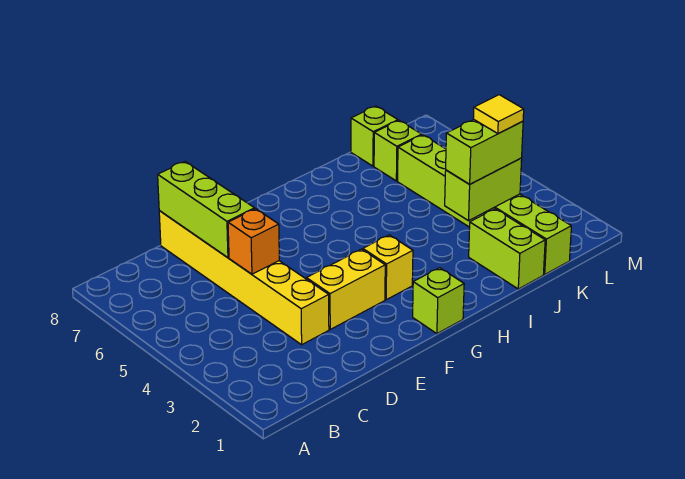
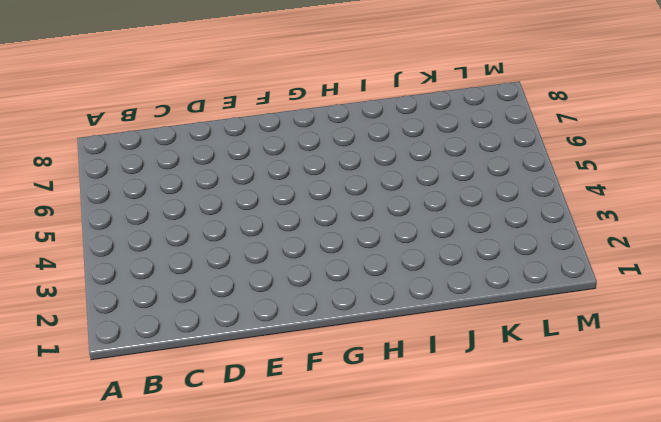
none -> yellow brick D3:D8 level 1
none -> yellow brick E3:F3 level 1
none -> lime brick G1 level 1

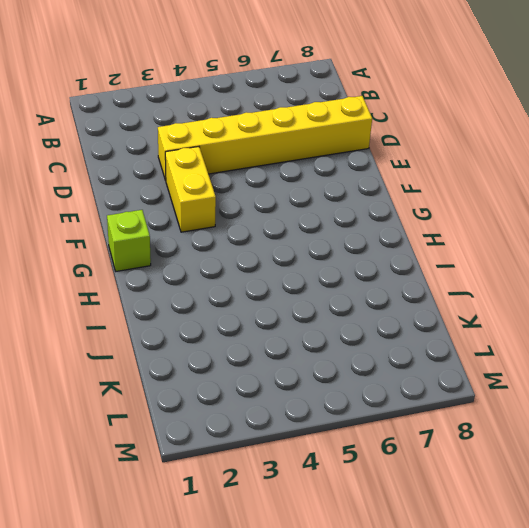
none -> yellow brick G3 level 1
none -> lime brick J1:J2 level 1
none -> lime brick K1:K6 level 1

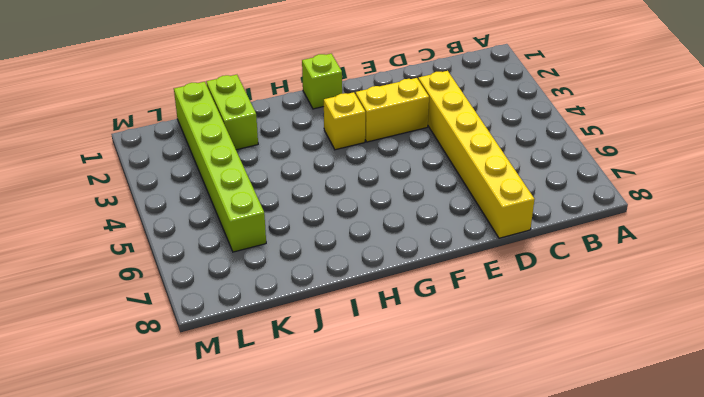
none -> lime brick K7 level 1
none -> lime brick K8 level 1
none -> orange brick D5 level 2

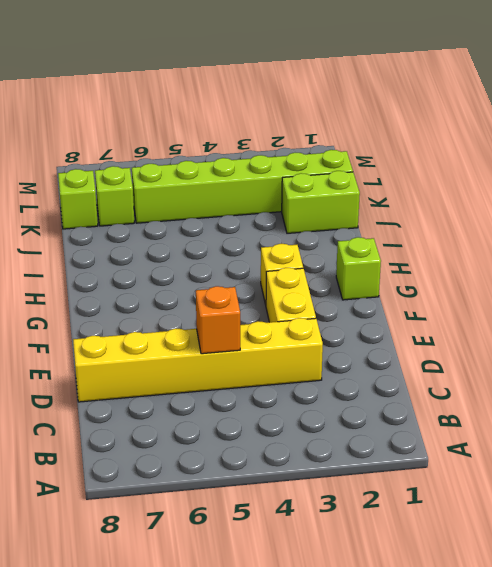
none -> lime brick D6:D8 level 2
none -> lime brick J3:K3 level 2
none -> lime brick J3:K3 level 3

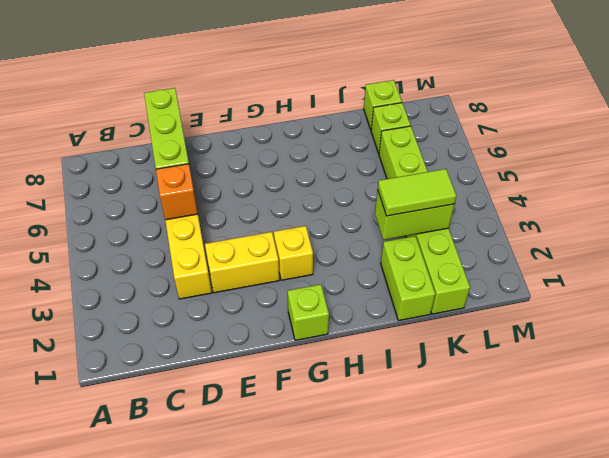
lime tile J3:K3 level 3 -> lime brick J3:K3 level 3
none -> yellow tile K3 level 4

